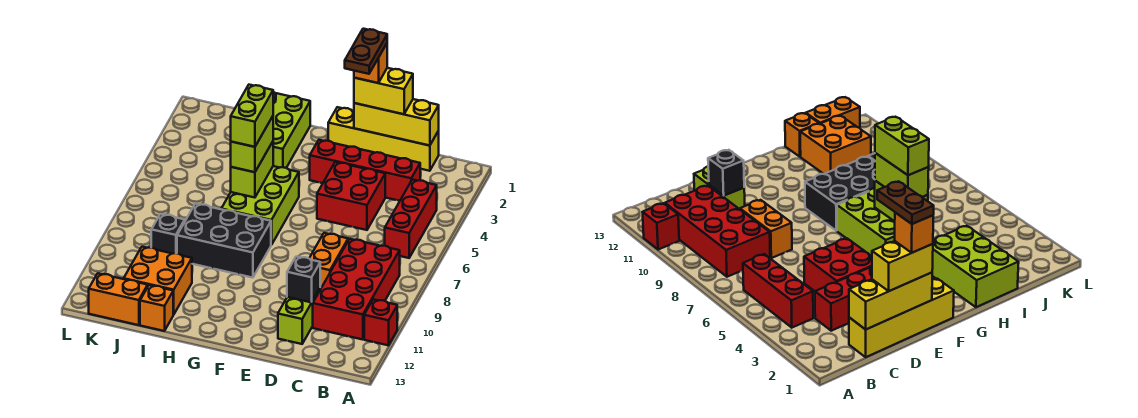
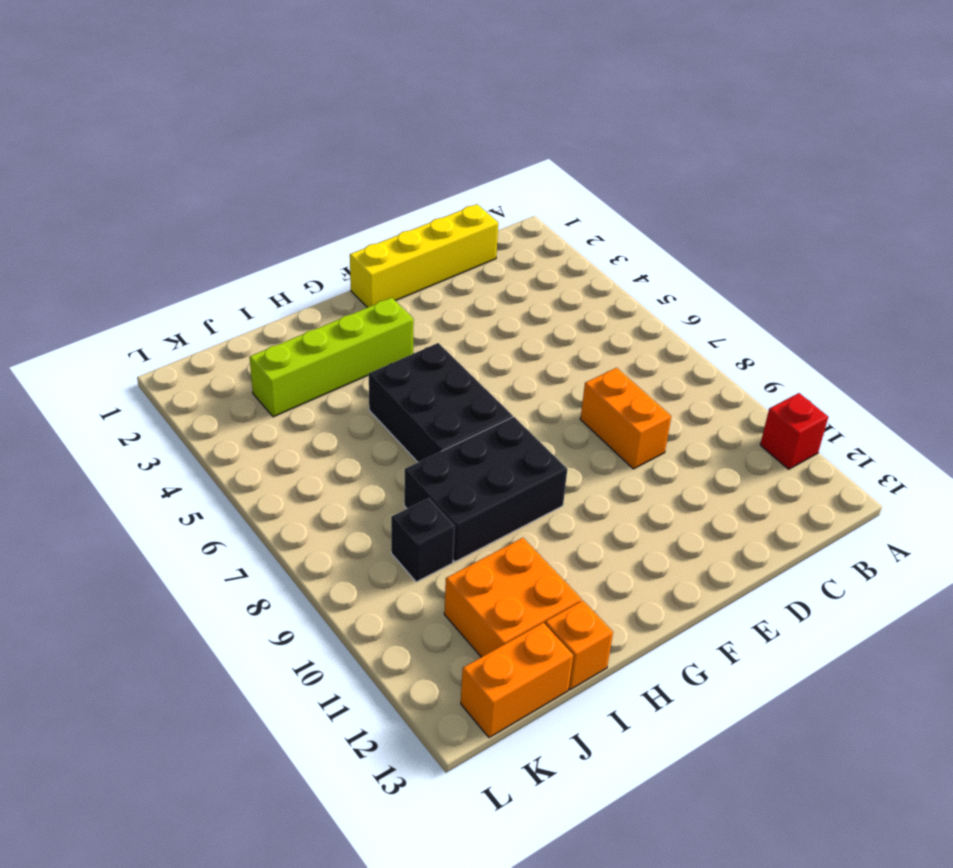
lime brick G3:J3 level 1 -> lime brick H1:I3 level 1
black brick G5:H7 level 1 -> lime brick G5:H7 level 1
none -> red brick B4:B6 level 1
none -> red brick B8:C11 level 1
none -> red brick C3:F3 level 1

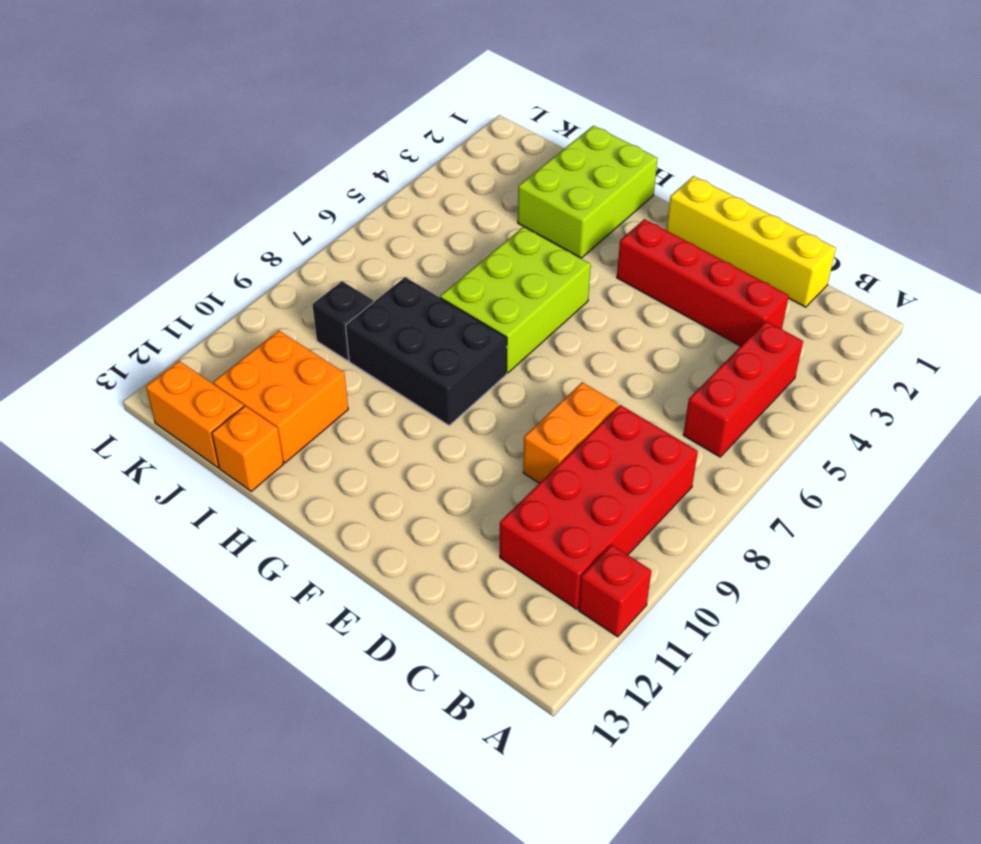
none -> red brick D4:E5 level 1
none -> lime brick D11:D12 level 1
none -> yellow brick C1:E1 level 2

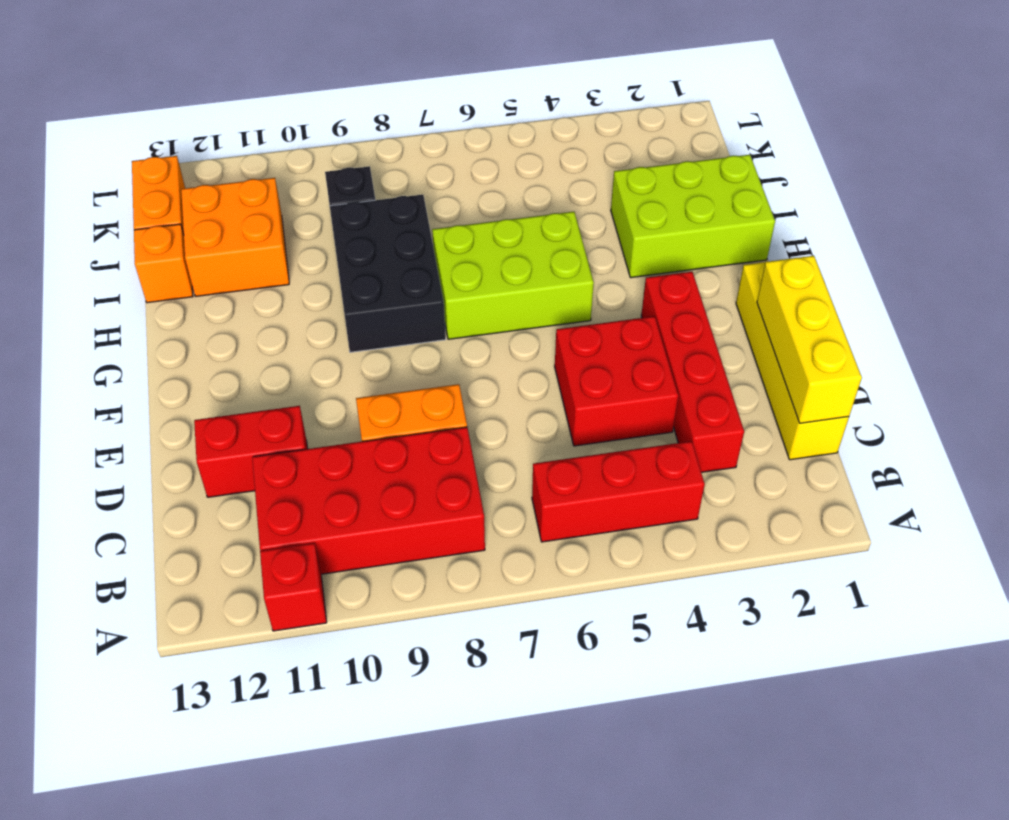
red brick D11:D12 level 1 -> lime brick D11:D12 level 1
none -> black brick D11 level 2
none -> lime brick H5:H6 level 2
none -> yellow brick D1:E1 level 3

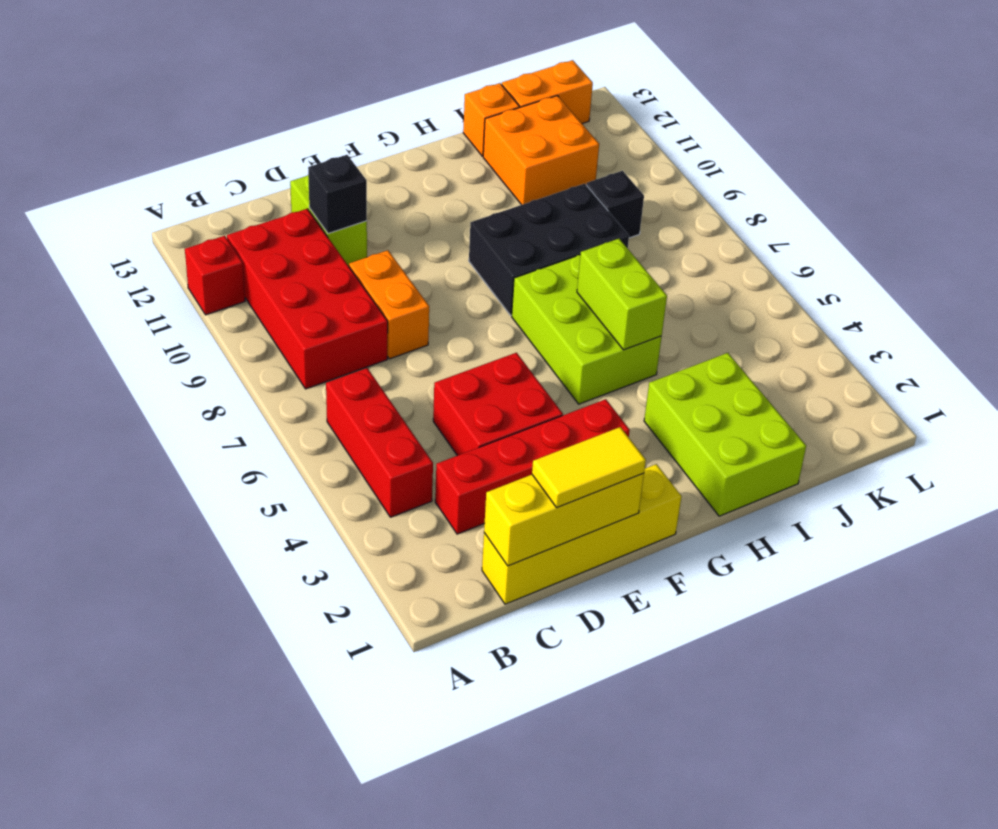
yellow tile D1:E1 level 3 -> yellow brick D1:E1 level 3
none -> lime brick H5:H6 level 3
none -> orange brick E1 level 4
none -> lime brick H5:H6 level 4

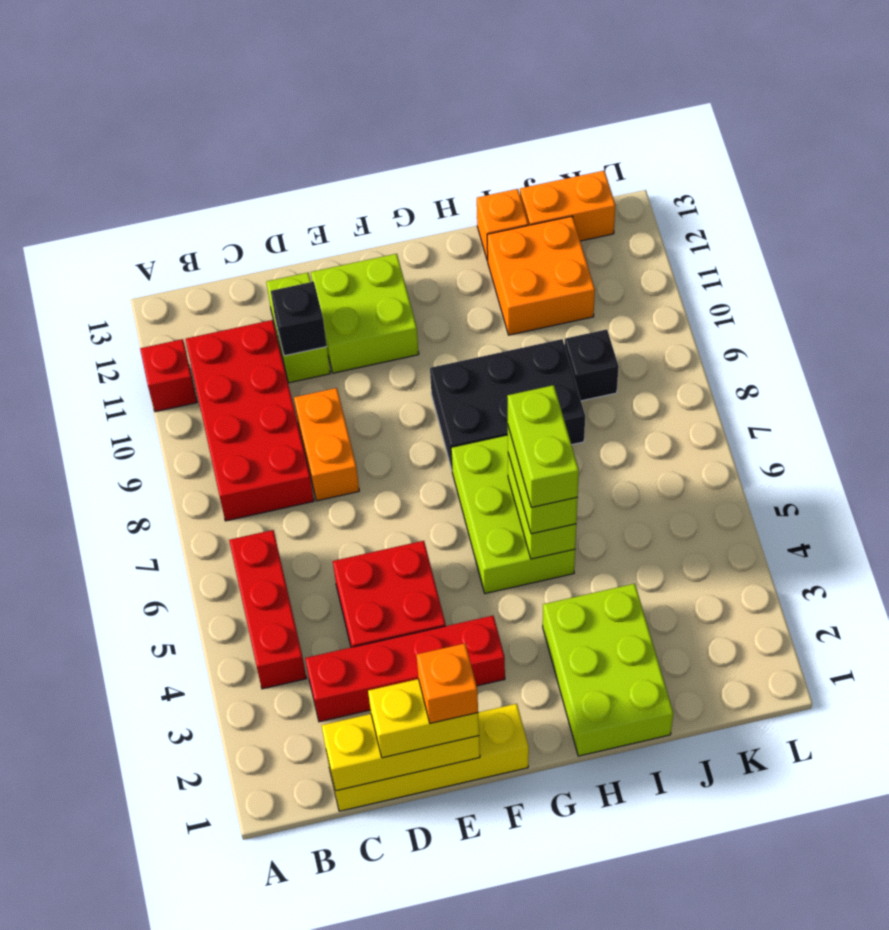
lime brick E11:F12 level 1 -> none
none -> brown plate E1:E2 level 5

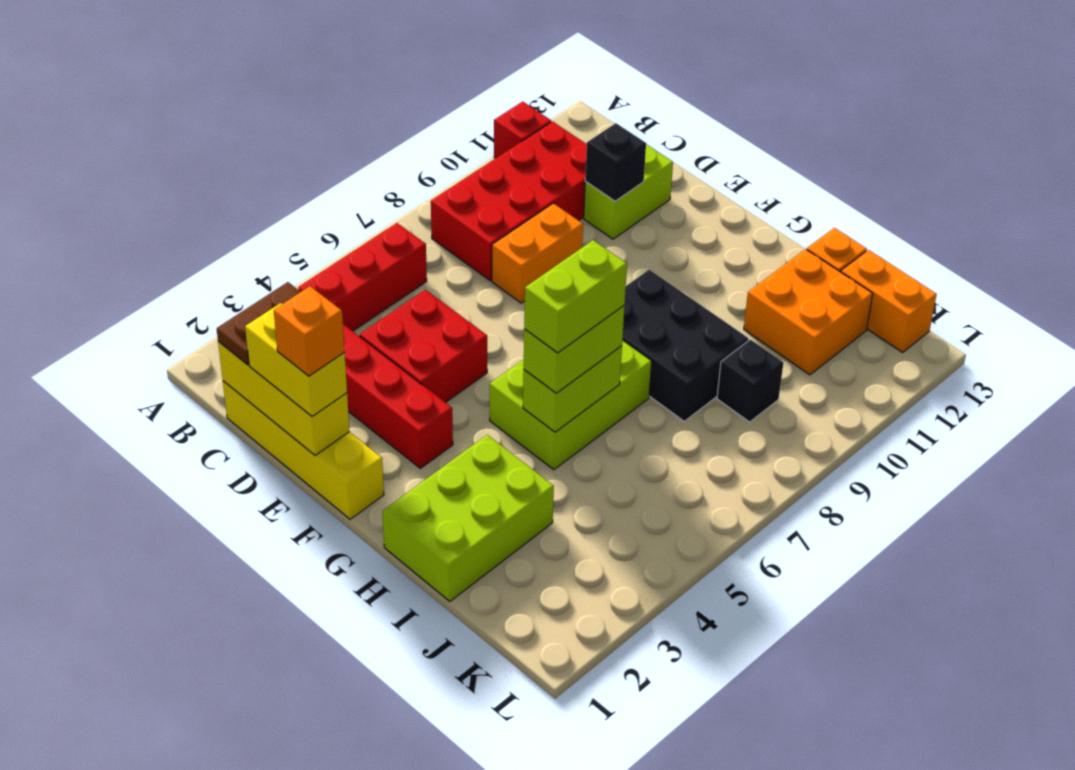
brown plate C1:C2 level 3 -> brown plate E1:E2 level 5

